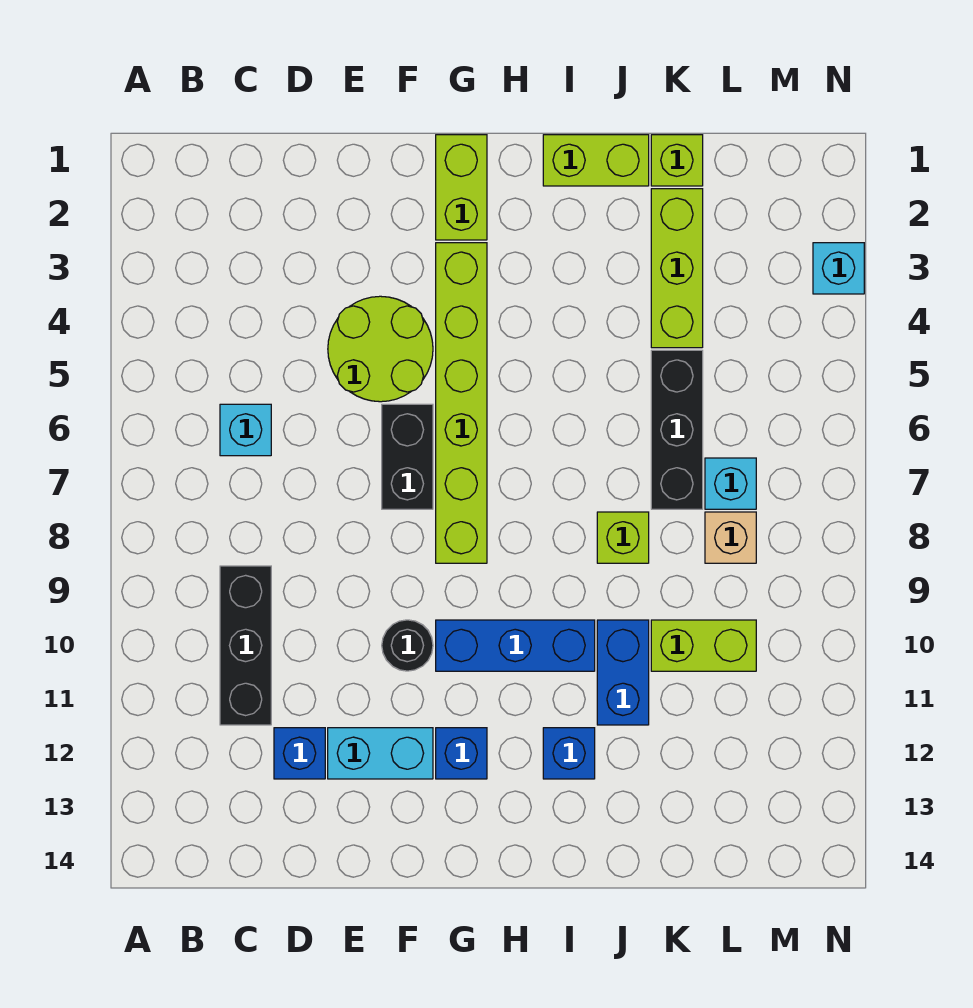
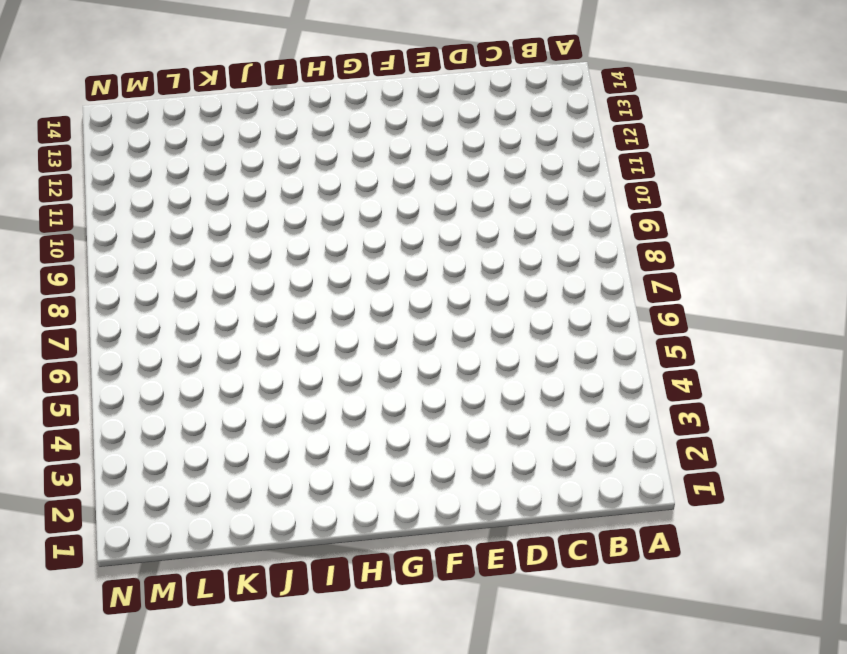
none -> cyan brick C6 level 1
none -> black brick C9:C11 level 1
none -> blue brick D12 level 1

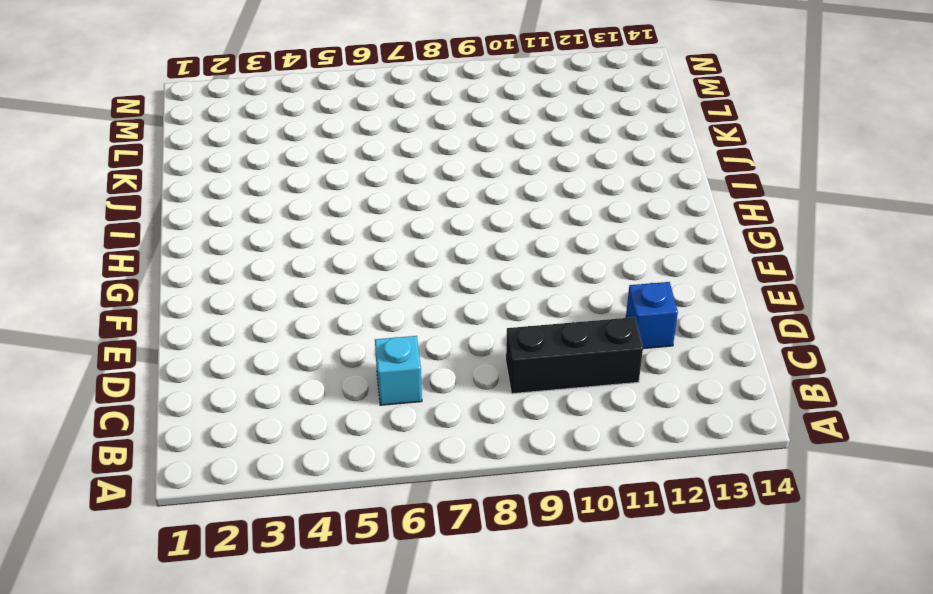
none -> lime round brick E4:F5 level 1
none -> cyan brick E12:F12 level 1
none -> black brick F6:F7 level 1

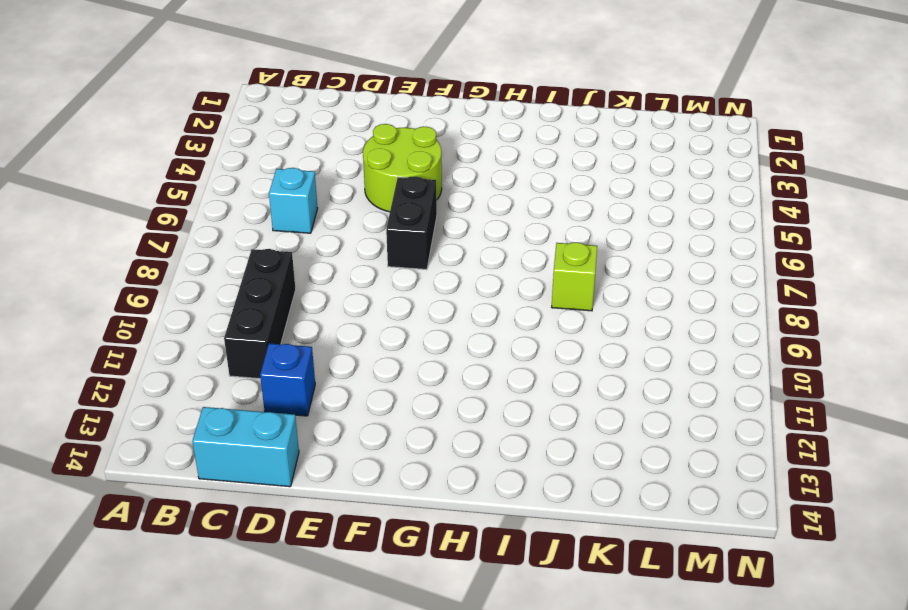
cyan brick C14:D14 level 1 -> cyan brick E12:F12 level 1
none -> black round brick F10 level 1
none -> lime brick G1:G2 level 1
none -> lime brick G3:G8 level 1

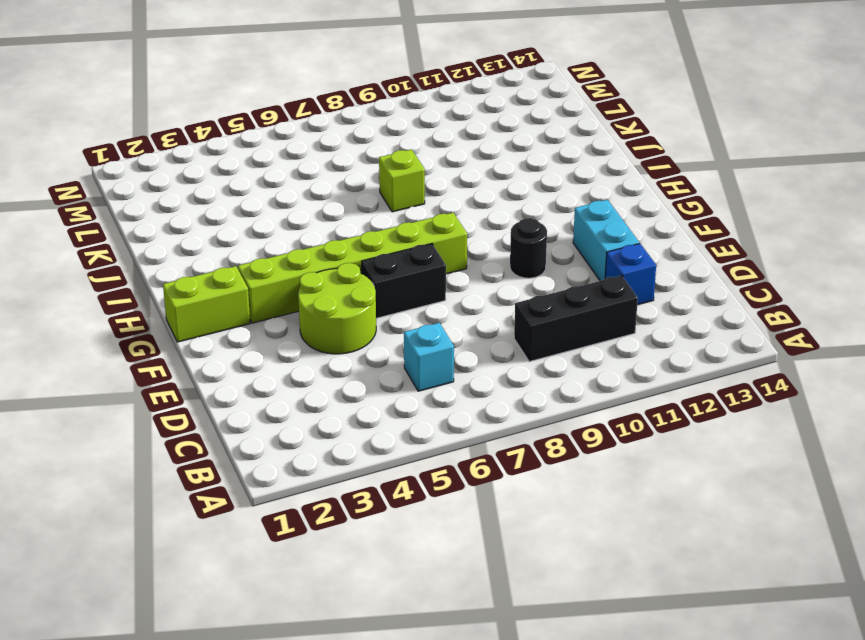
none -> blue brick G10:I10 level 1
none -> blue brick G12 level 1
none -> lime brick I1:J1 level 1

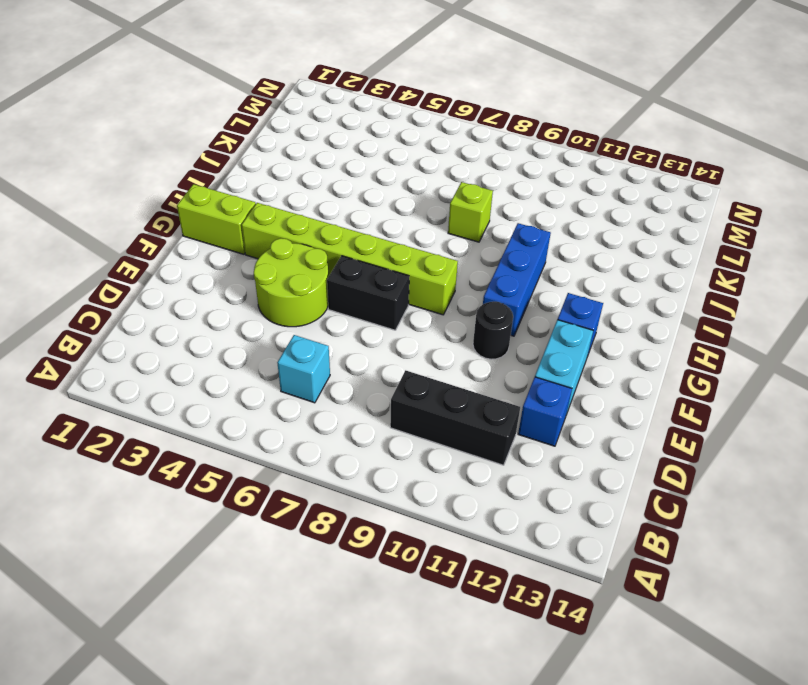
none -> lime brick I1:J1 level 1
none -> blue brick I12 level 1
none -> blue brick J10:J11 level 1

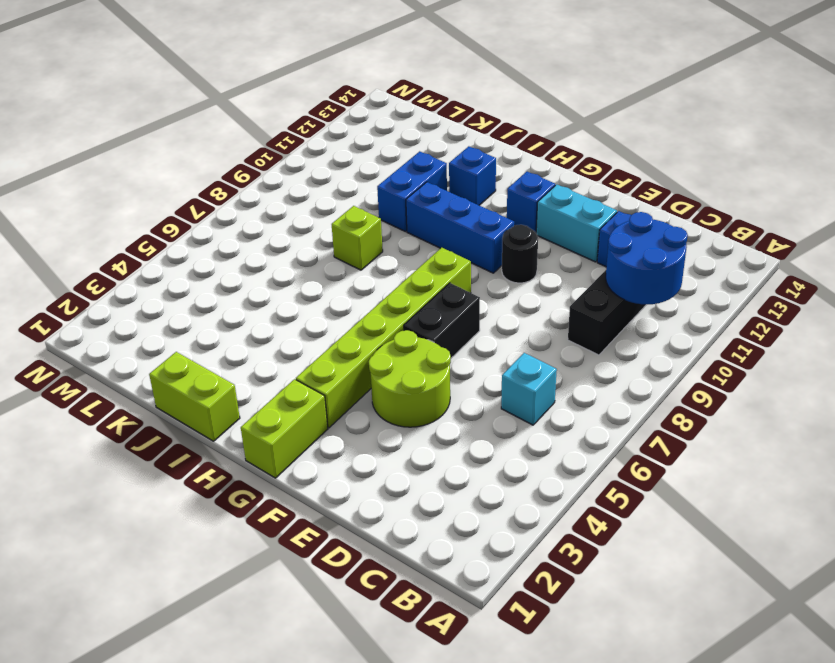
blue round brick B10:C11 level 2 -> none
none -> lime brick K1 level 1
none -> lime brick K2:K4 level 1
none -> black brick K5:K7 level 1

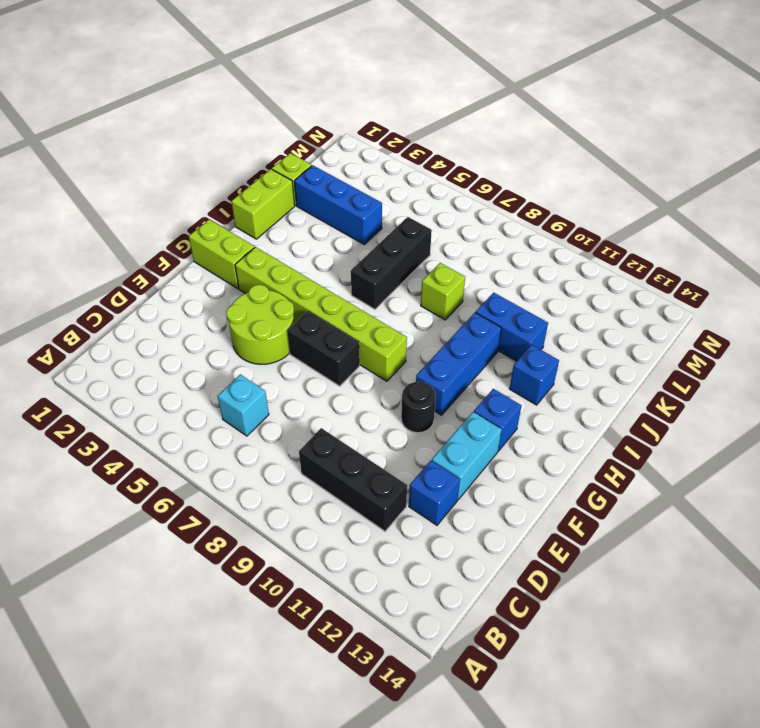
black brick I6:K6 level 1 -> black brick K5:K7 level 1
blue brick K2:K4 level 1 -> lime brick K2:K4 level 1
none -> lime brick K10:L10 level 1
none -> cyan brick L7 level 1
none -> tan brick L8 level 1

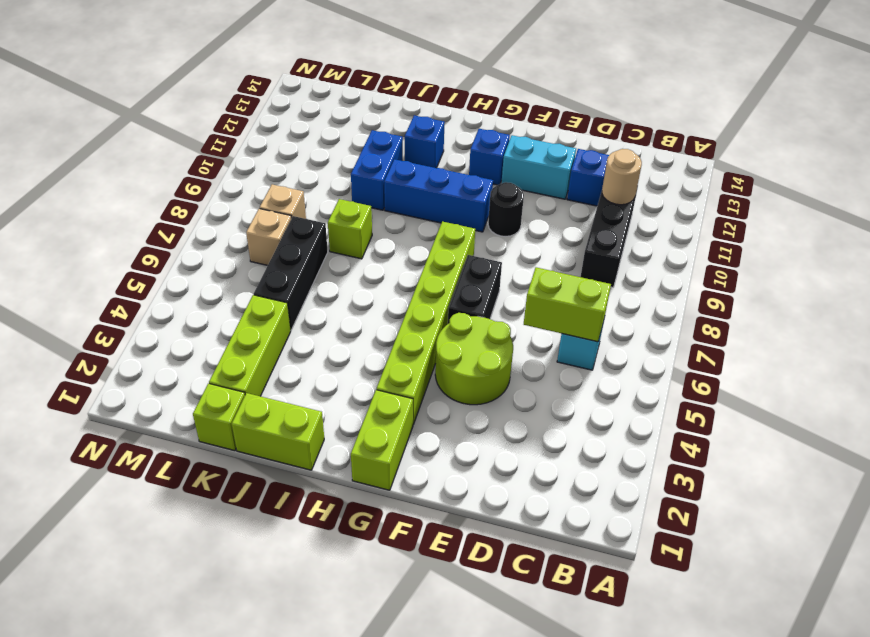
lime brick C6:D6 level 2 -> lime brick K10:L10 level 1
tan round brick C11 level 2 -> none
tan brick L7 level 1 -> cyan brick L7 level 1
none -> cyan brick N3 level 1

